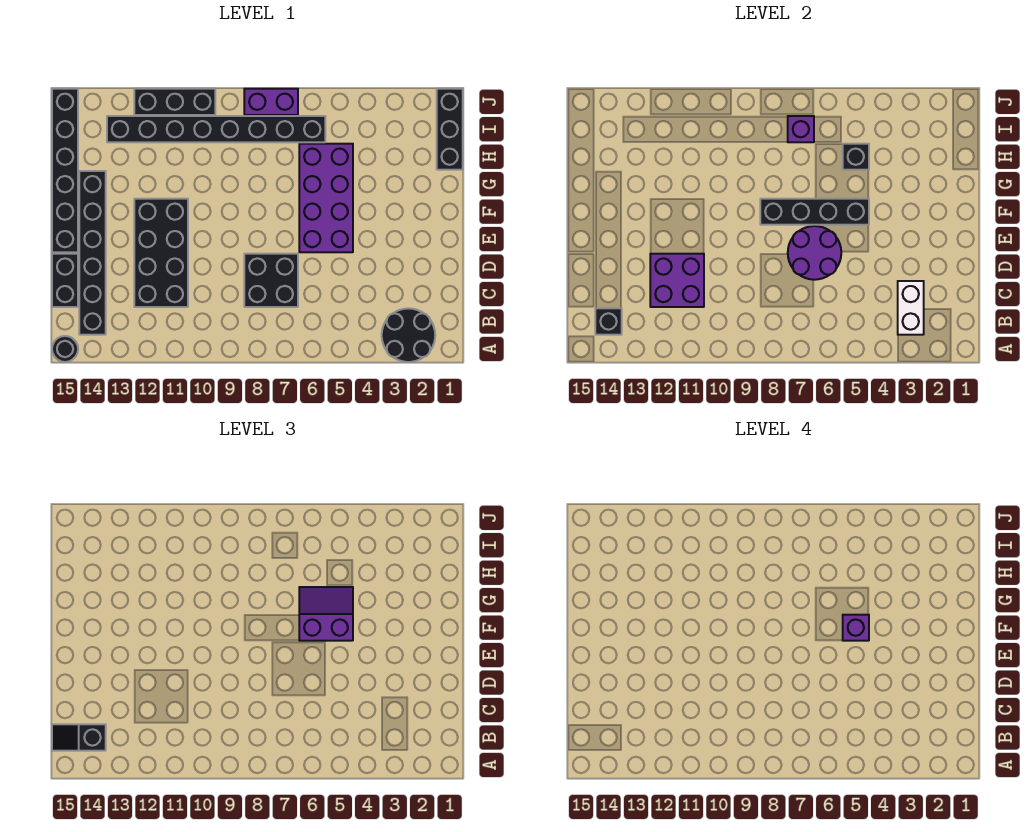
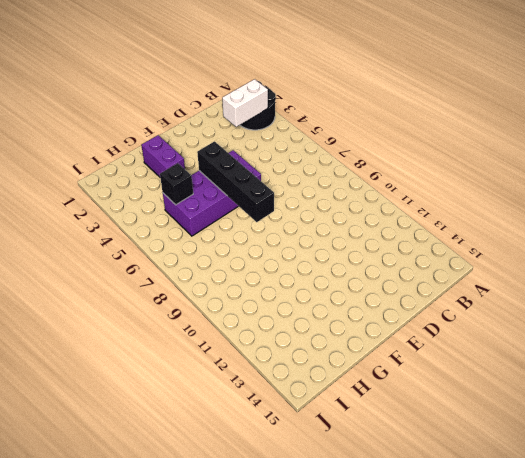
purple brick G2:G3 level 1 -> purple brick J7:J8 level 1
none -> black round brick A15 level 1
none -> black brick B14:G14 level 1
none -> black brick C7:D8 level 1

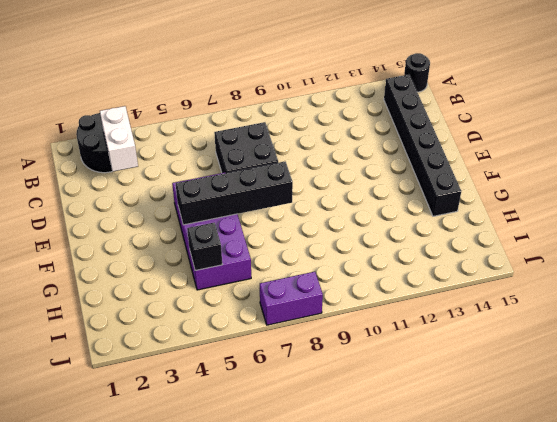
none -> black brick C11:F12 level 1
none -> black brick C15:D15 level 1
none -> black brick E15:J15 level 1

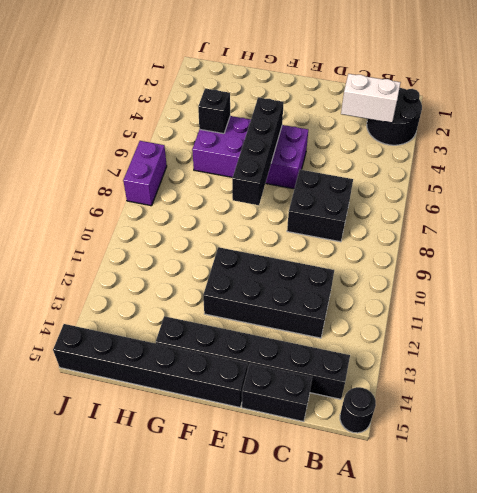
none -> black brick H1:J1 level 1
none -> black brick I6:I13 level 1
none -> black brick J10:J12 level 1

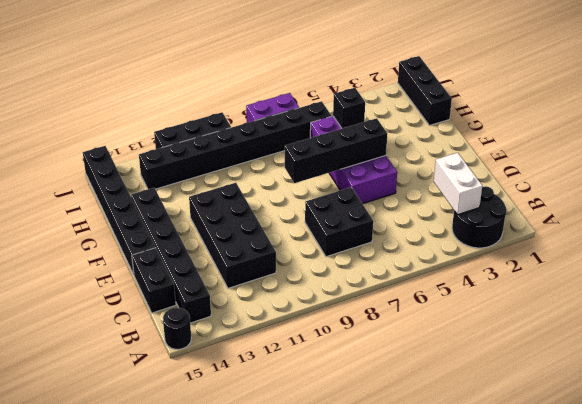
none -> black brick B14 level 2
none -> purple brick C11:D12 level 2
none -> purple round brick D6:E7 level 2

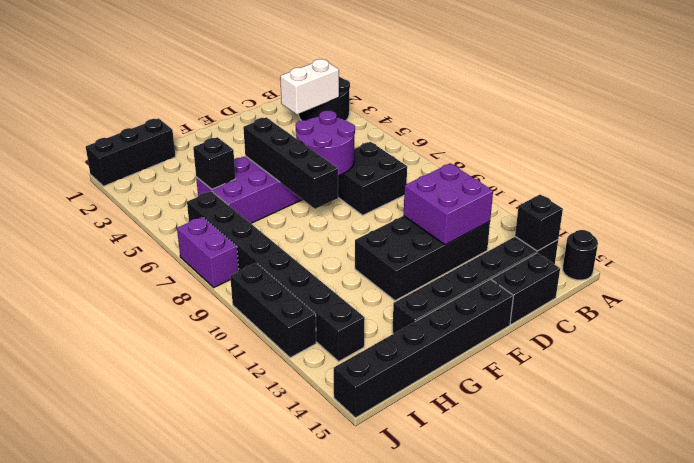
none -> purple brick I7 level 2
none -> black slope B14:B15 level 3 top 14
none -> purple slope F5:G6 level 3 top F

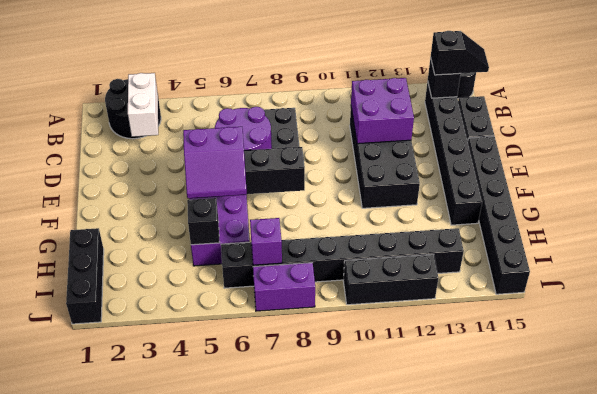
none -> purple brick F5 level 4

